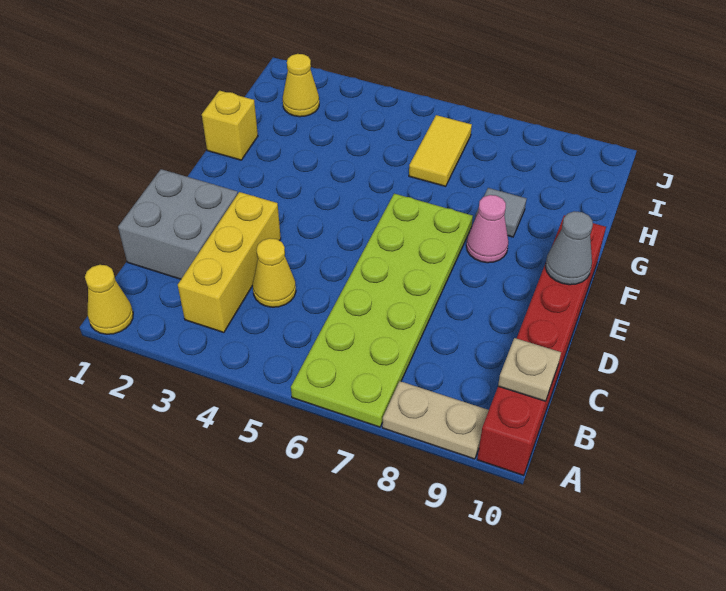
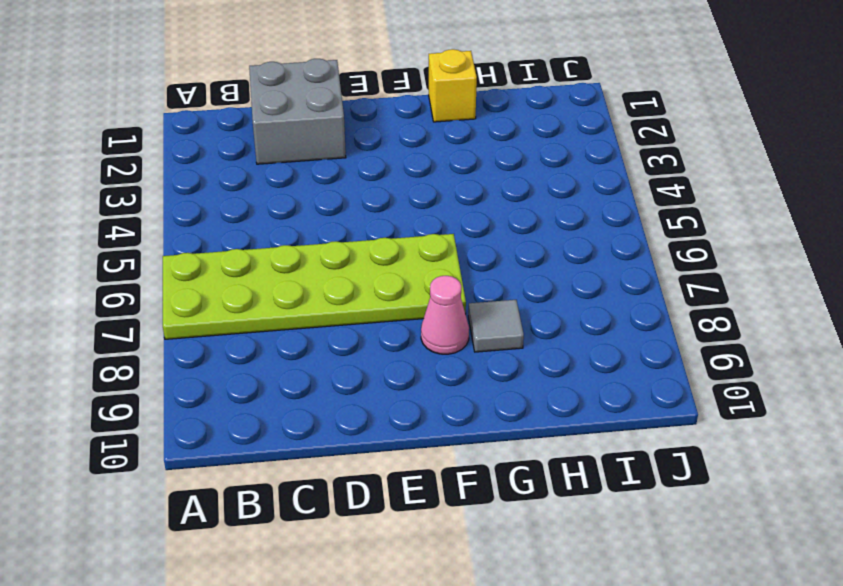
none -> yellow cone A1 level 1
none -> tan plate A8:A9 level 1
none -> red brick A10:F10 level 1

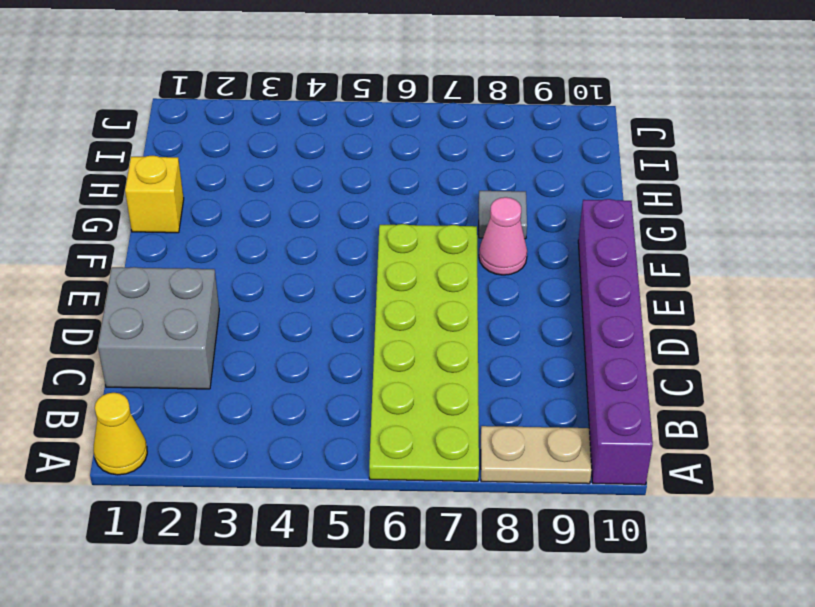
purple brick A10:F10 level 1 -> red brick A10:F10 level 1
none -> yellow brick B3:D3 level 1
none -> yellow cone C4 level 1
none -> yellow tile H6:I6 level 1

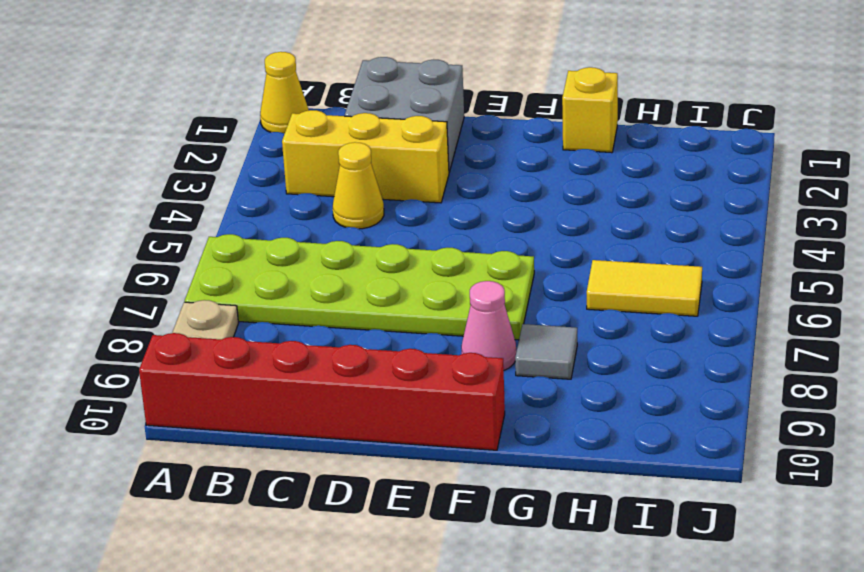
none -> yellow cone I2 level 1
none -> tan plate B10 level 2
none -> grey cone E10 level 2

